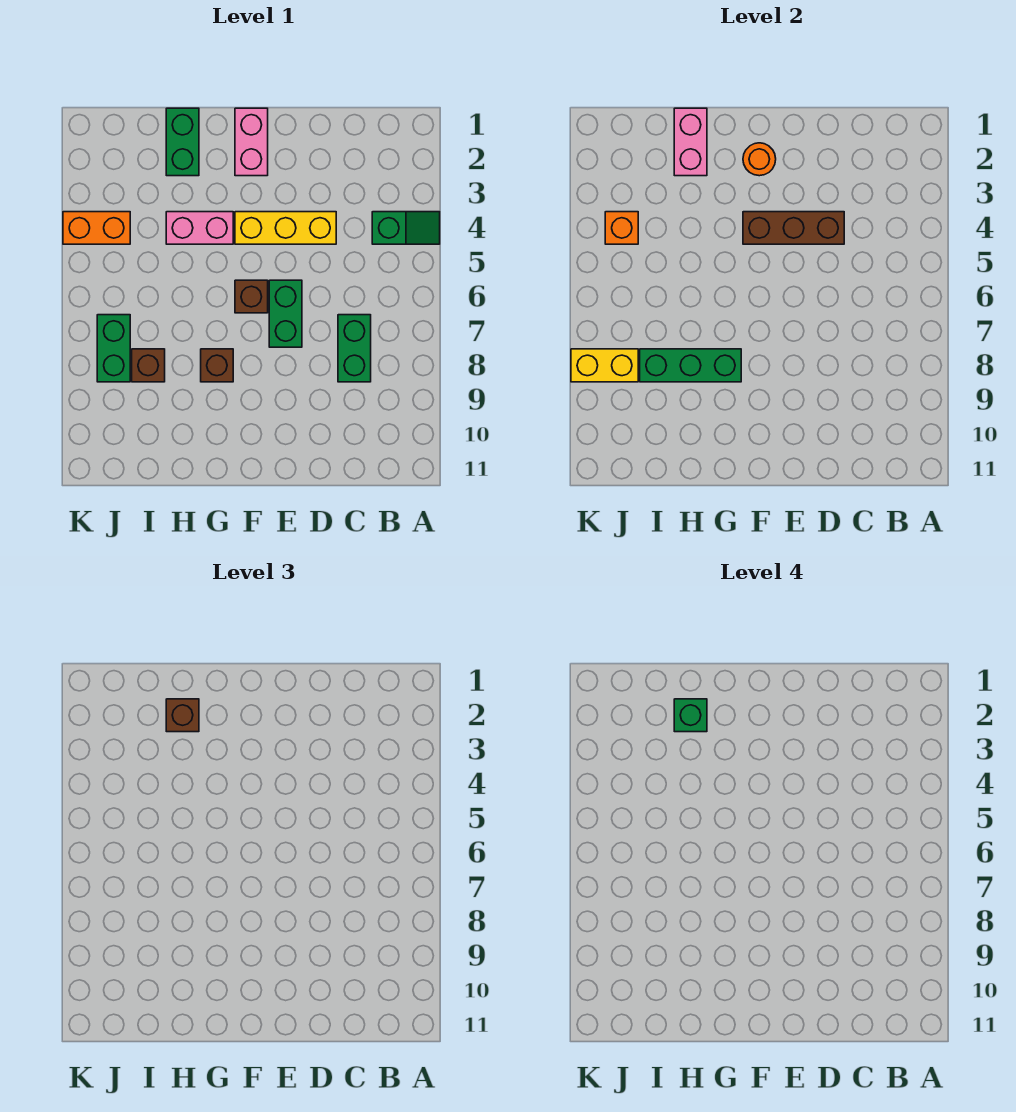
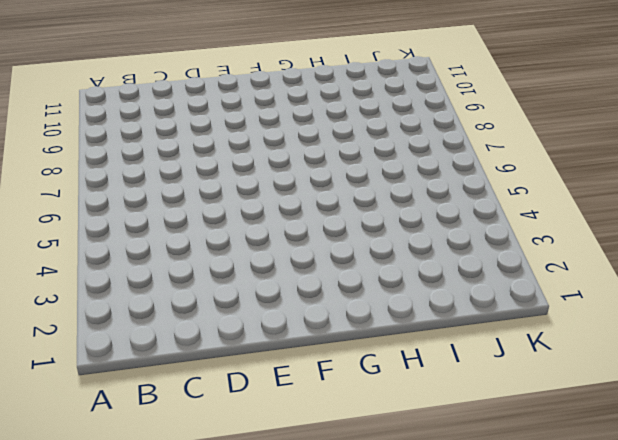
none -> green slope A4:B4 level 1 top B
none -> green brick C7:C8 level 1
none -> yellow brick D4:F4 level 1

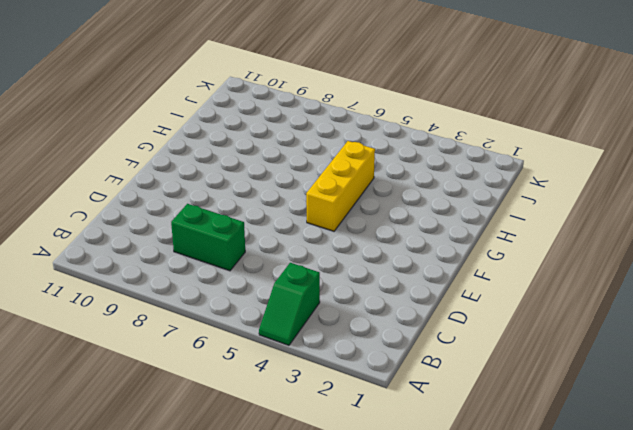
yellow brick F5:H5 level 1 -> yellow brick D4:F4 level 1
none -> green brick E6:E7 level 1
none -> pink brick F1:F2 level 1
none -> brown brick F6 level 1

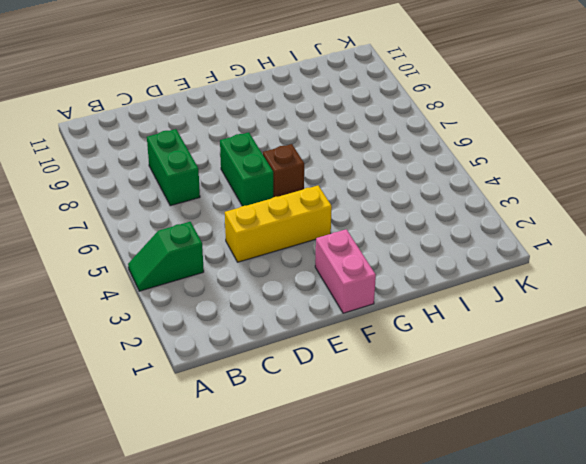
none -> pink brick G4:H4 level 1
none -> brown brick G8 level 1
none -> green brick H1:H2 level 1

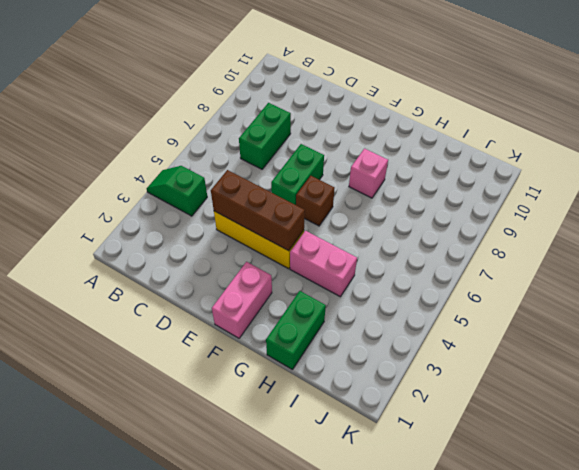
pink brick G8 level 1 -> brown brick G8 level 1
none -> brown brick I8 level 1
none -> orange brick J4:K4 level 1
none -> green brick J7:J8 level 1

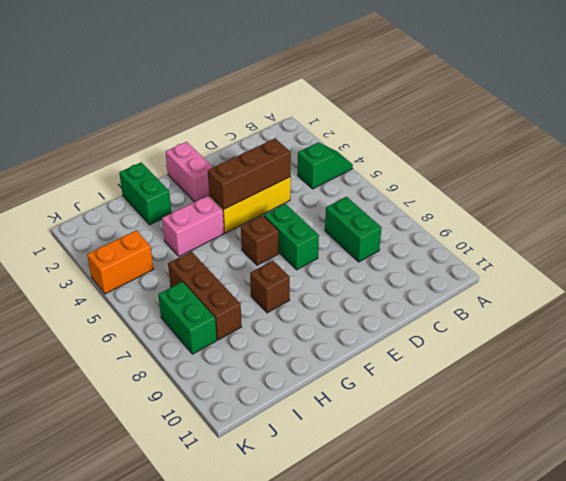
brown brick I6:I8 level 1 -> brown brick I8 level 1
none -> orange round brick F2 level 2
none -> green brick G8:I8 level 2
none -> pink brick H1:H2 level 2

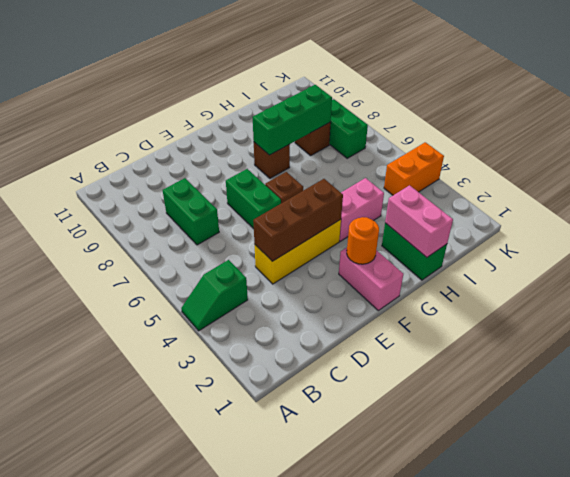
none -> orange brick J4 level 2
none -> yellow brick J8:K8 level 2
none -> brown brick H2 level 3

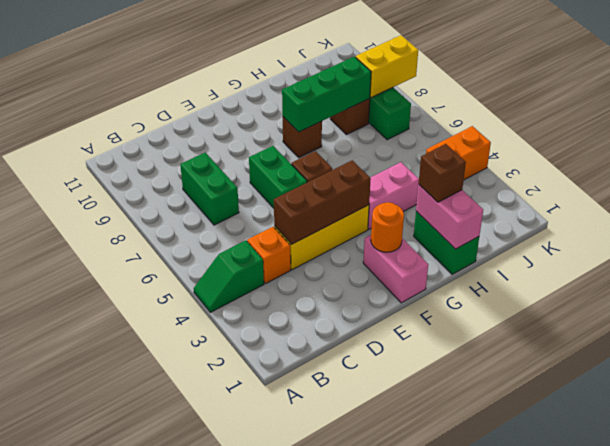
orange brick C4 level 1 -> orange brick J4 level 2
none -> green brick H2 level 4

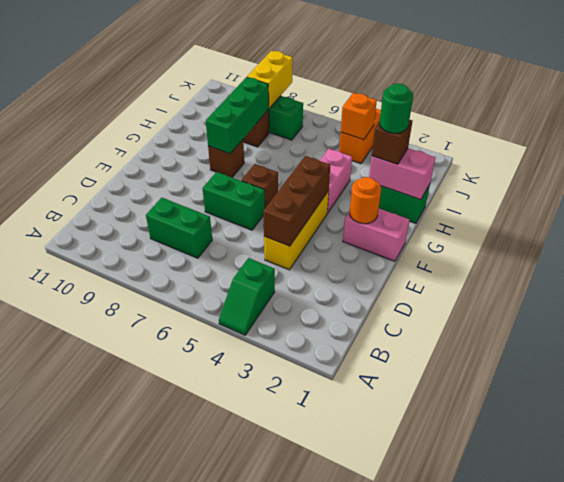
green round brick H2 level 4 -> green brick H2 level 4

